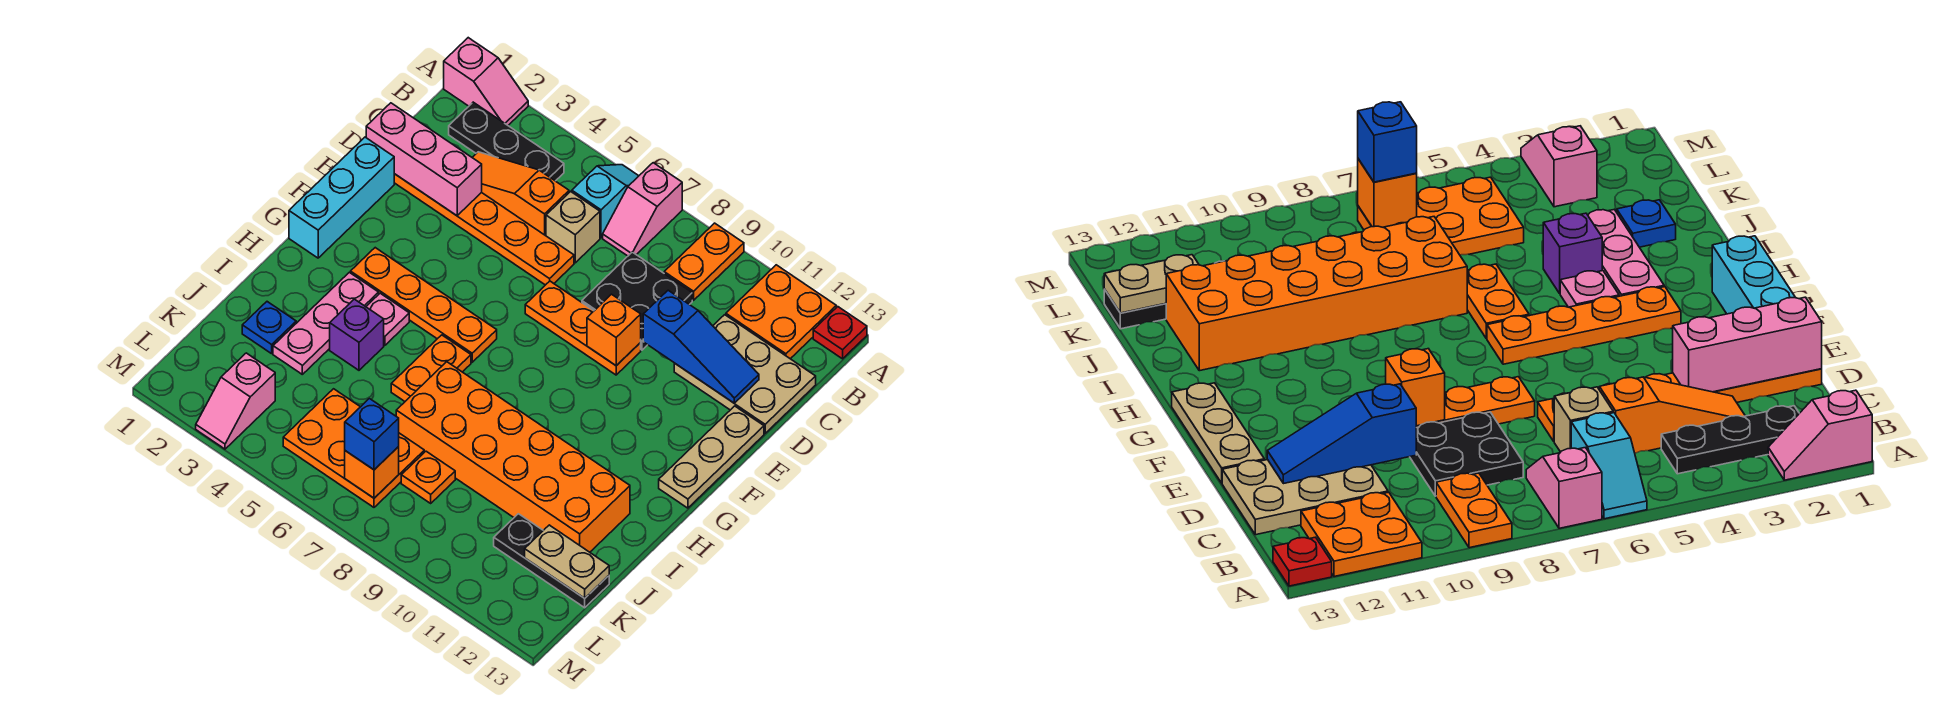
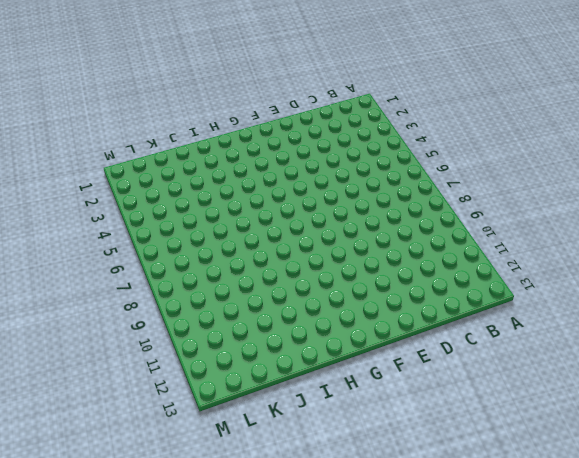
none -> pink slope A1:A2 level 1 top 1
none -> cyan slope A6:B6 level 1 top B
none -> pink slope A7:B7 level 1 top A
none -> orange plate A9:B9 level 1

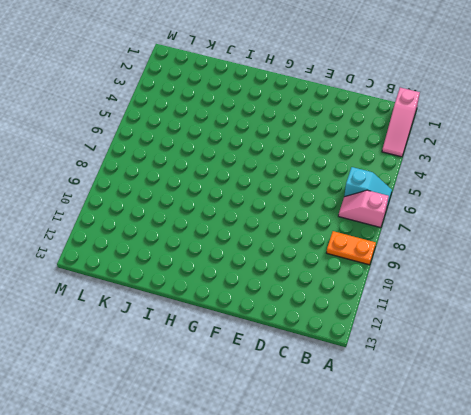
pink slope A1:A3 level 1 top 1 -> pink slope A1:A2 level 1 top 1
none -> orange plate A11:B12 level 1
none -> red plate A13 level 1
none -> black plate B2:B4 level 1
none -> orange slope C3:C5 level 1 top 5

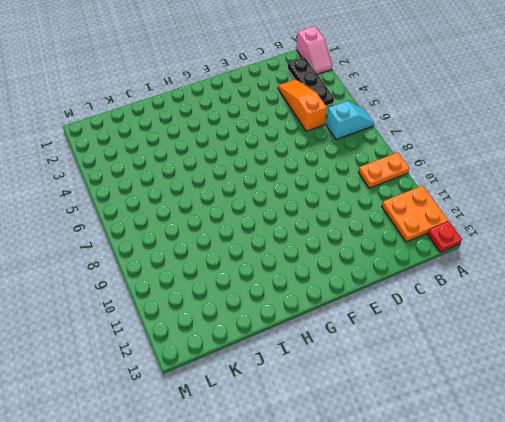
none -> pink slope A7:B7 level 1 top A
none -> tan brick C6 level 1
none -> black plate C8:D9 level 1
none -> tan plate C11:D13 level 1

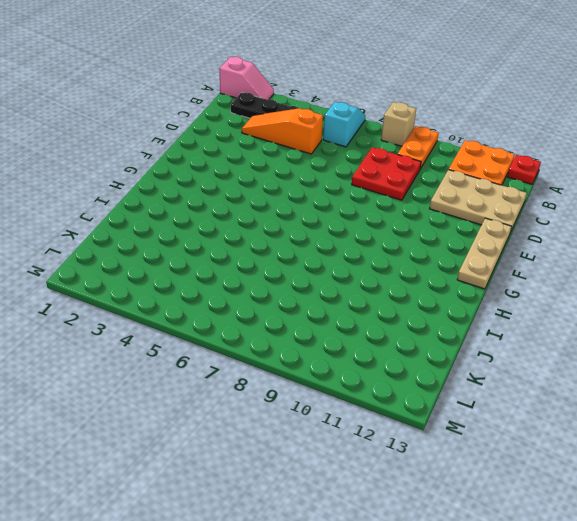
tan brick A8 level 1 -> tan brick C6 level 1
red plate C8:D9 level 1 -> black plate C8:D9 level 1
none -> pink slope A7:B7 level 1 top A
none -> orange plate D1:D6 level 1
none -> cyan brick E1:G1 level 1
none -> orange plate E7:E9 level 1

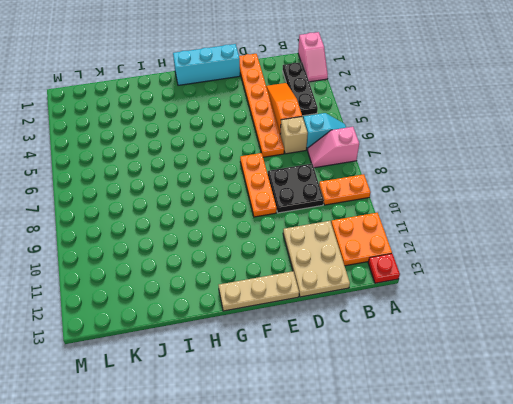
none -> orange plate G3:G6 level 1
none -> pink plate H3:J3 level 1
none -> pink plate H4 level 1
none -> orange plate H6:I6 level 1

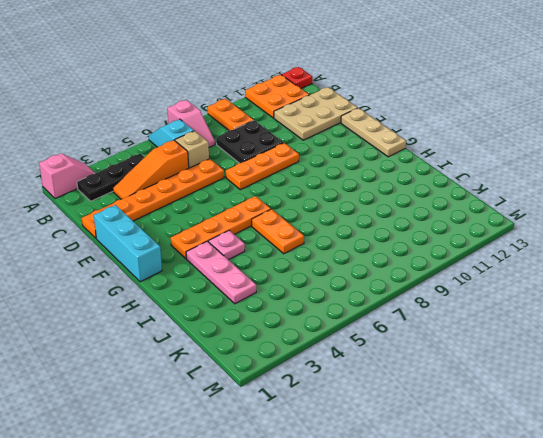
none -> purple brick I4 level 1
none -> orange brick I7:J12 level 1
none -> blue plate J2 level 1
none -> orange plate K5:L7 level 1

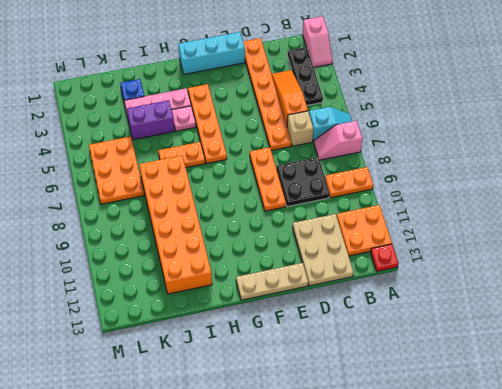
purple brick I4:J4 level 1 -> purple brick I4 level 1
none -> orange plate K8 level 1
none -> black plate K11:K13 level 1
none -> pink slope L3:M3 level 1 top L
none -> pink brick D1:D3 level 2

